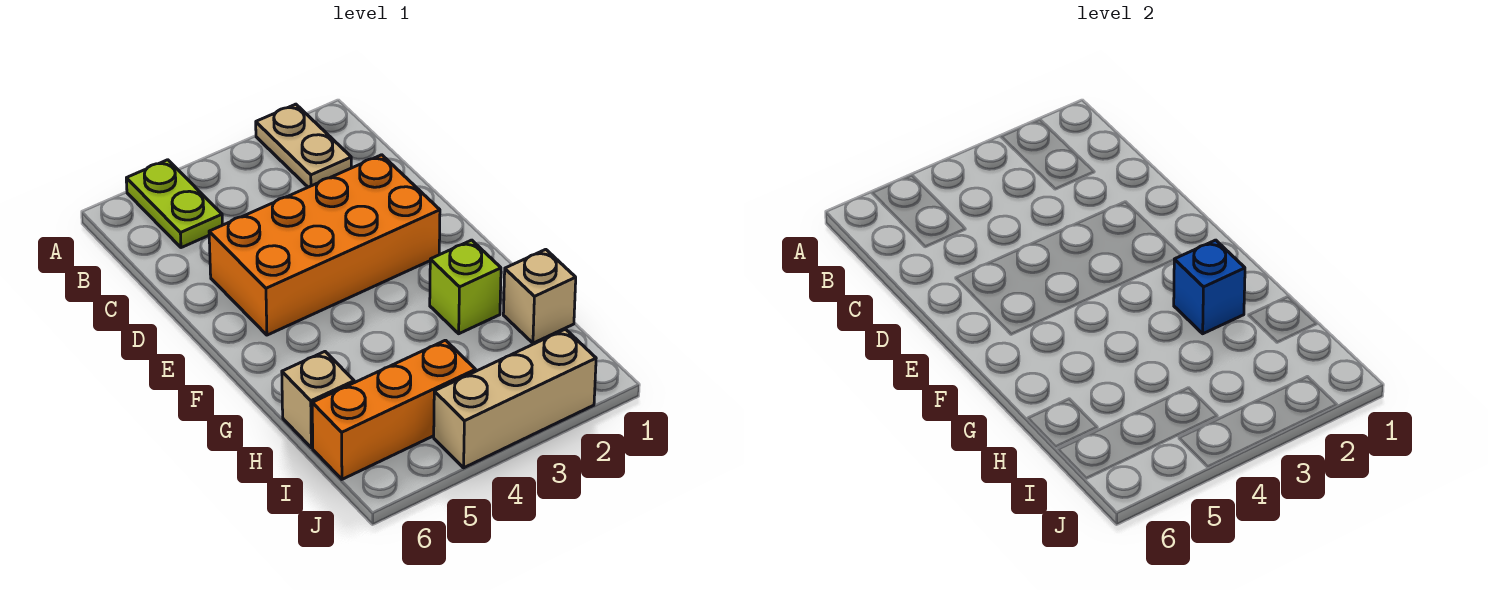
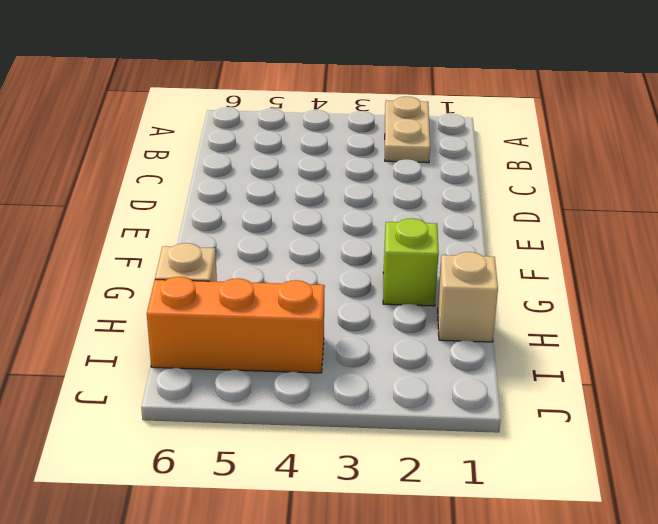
none -> lime plate A5:B5 level 1
none -> orange brick D2:E5 level 1

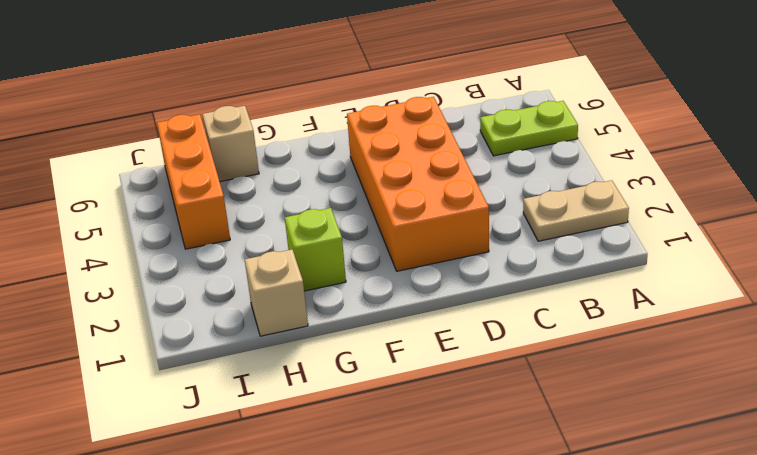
none -> tan brick J2:J4 level 1
none -> blue brick G2 level 2

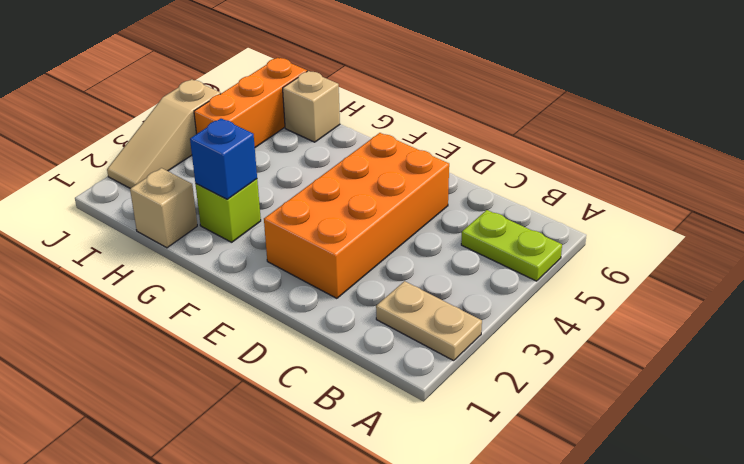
tan slope J2:J4 level 1 top 4 -> tan brick J2:J4 level 1

